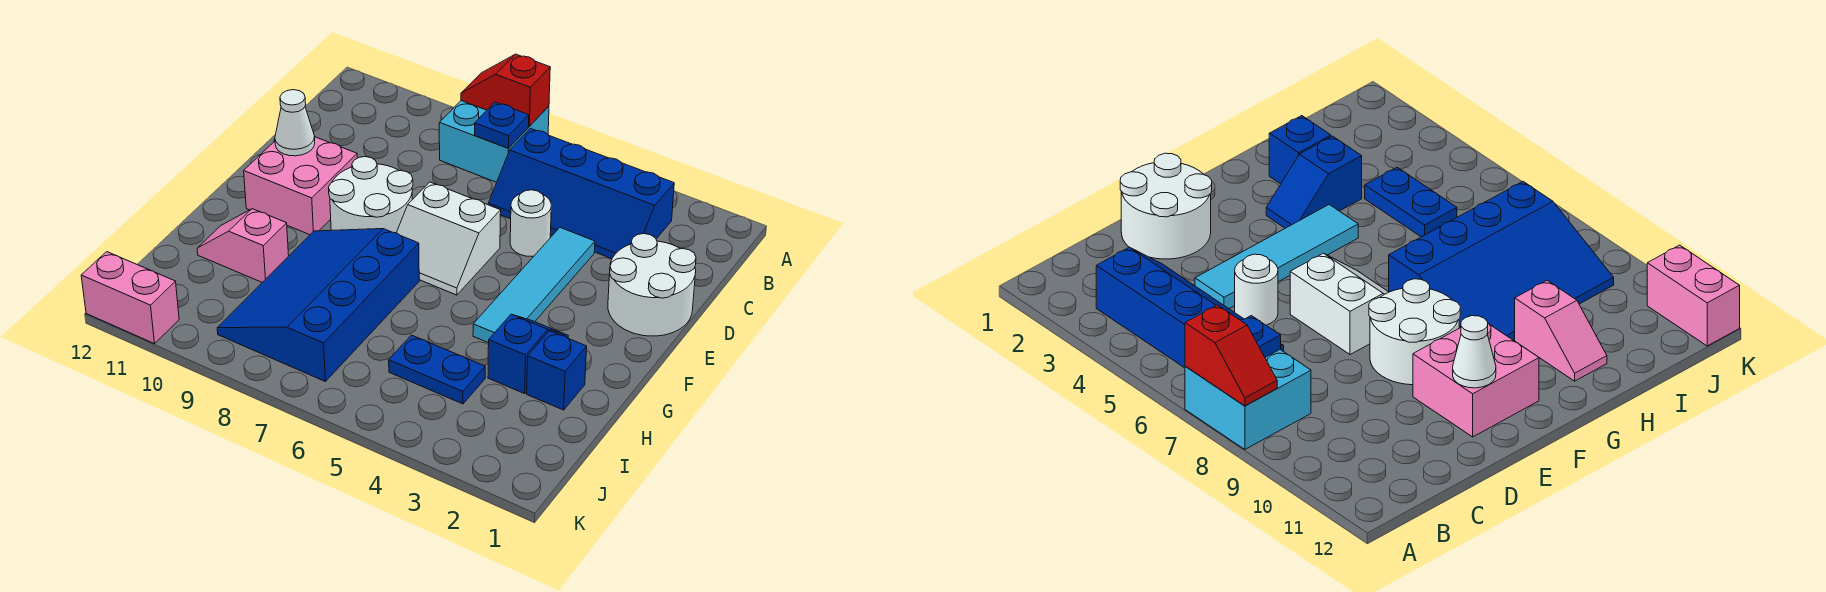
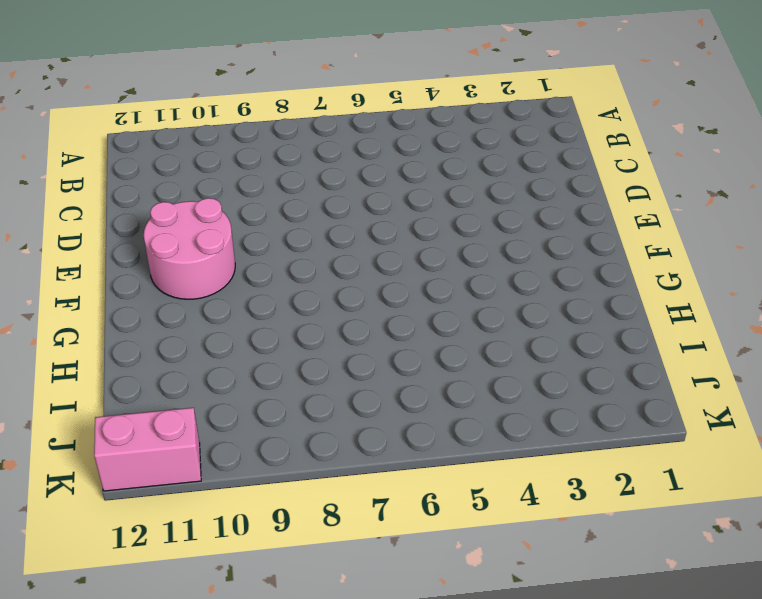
pink round brick E10:F11 level 1 -> pink brick E10:F11 level 1
none -> cyan brick A7:B8 level 1
none -> blue slope B3:C6 level 1 top B
none -> white round brick D1:E2 level 1

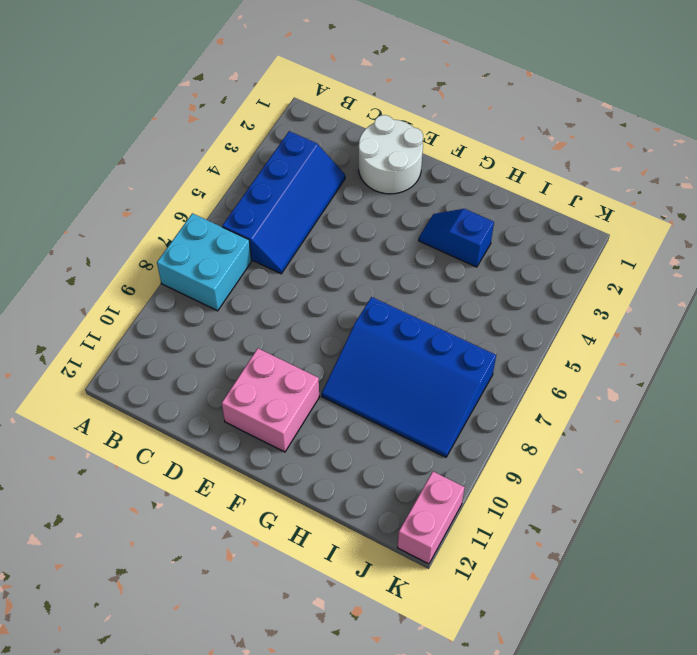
none -> cyan tile D4:G4 level 1
none -> white round brick D5 level 1
none -> white slope E6:F7 level 1 top E

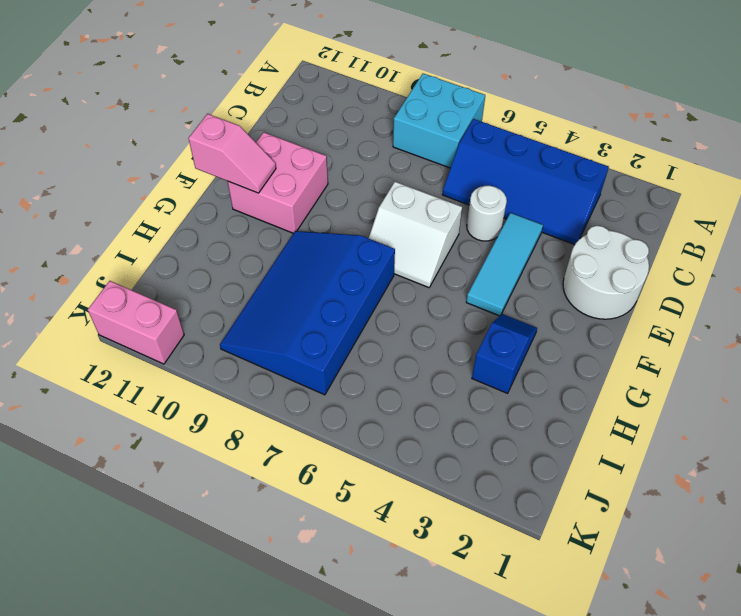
cyan tile D4:F4 level 1 -> cyan tile D4:G4 level 1
pink slope F11:F12 level 2 top 12 -> pink slope H10:H11 level 1 top 10
none -> white round brick E8:F9 level 1
none -> blue brick H2 level 1
none -> blue plate I4:I5 level 1

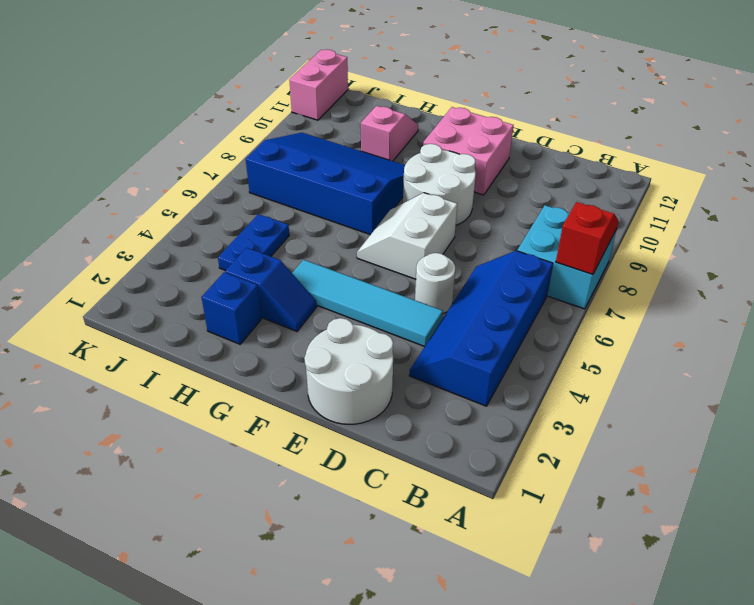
none -> blue plate B7 level 2
none -> white cone E11 level 2

